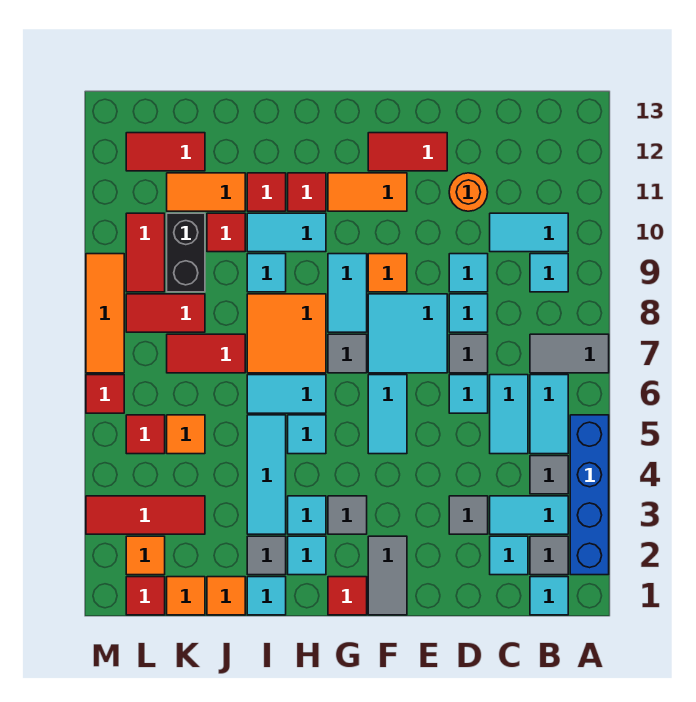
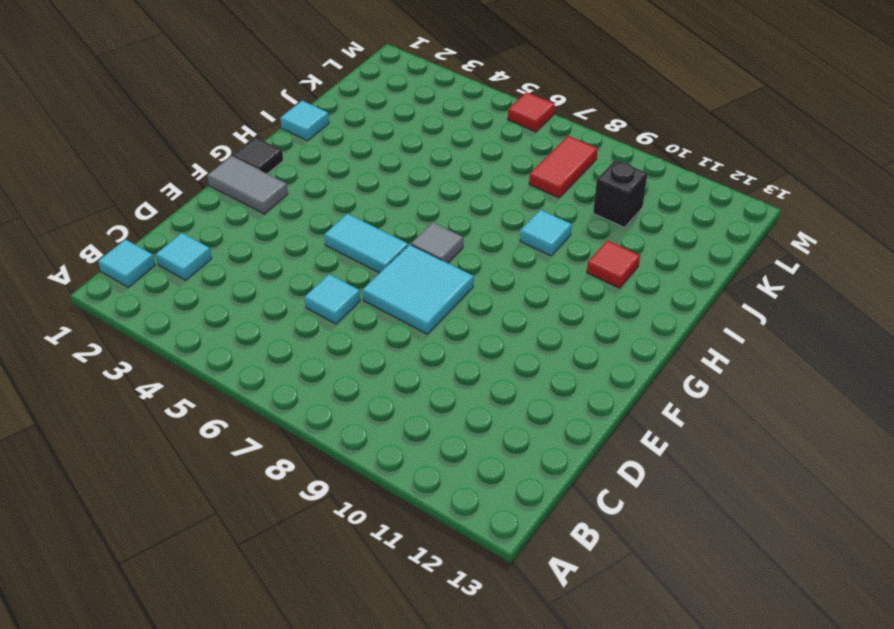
black tile G1 level 1 -> red tile G1 level 1
black brick K10 level 1 -> black brick K9:K10 level 1
none -> blue brick A2:A5 level 1
none -> grey tile A7:B7 level 1
none -> grey tile B2 level 1
none -> cyan tile B3:C3 level 1

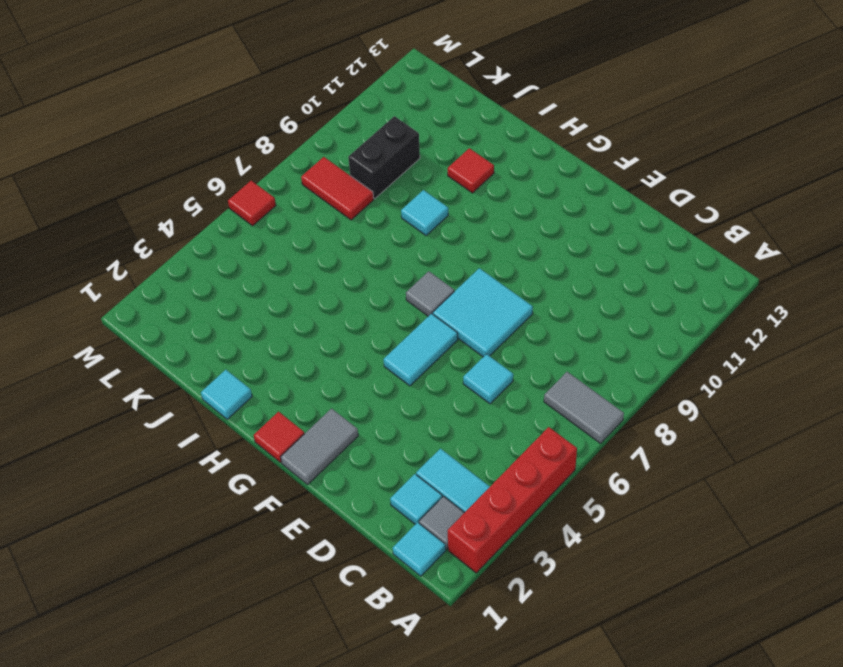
red brick A2:A5 level 1 -> blue brick A2:A5 level 1
none -> grey tile B4 level 1
none -> cyan tile B5:B6 level 1
none -> cyan tile B9 level 1
none -> cyan tile B10:C10 level 1

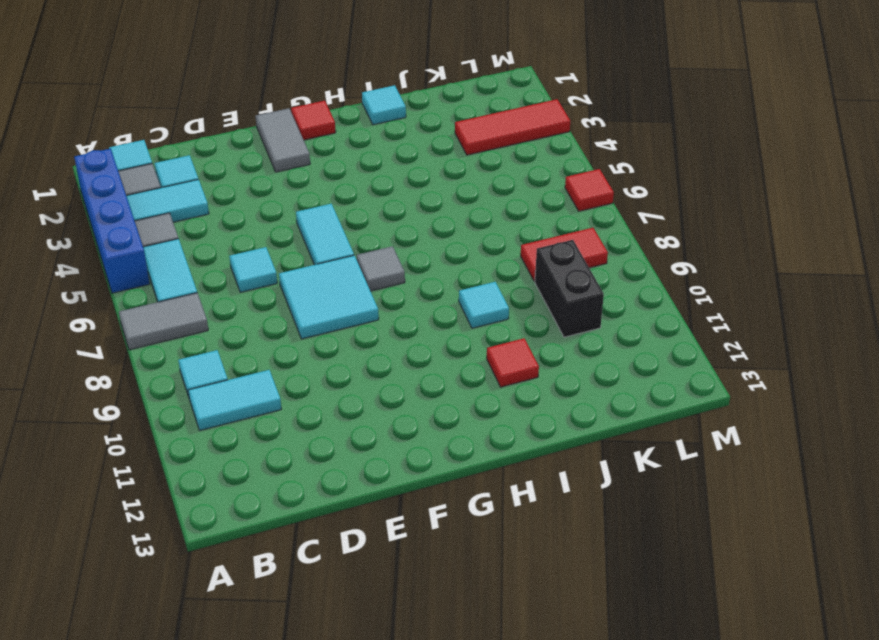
none -> cyan tile C5:C6 level 1
none -> grey tile D3 level 1
none -> grey tile D7 level 1
none -> cyan tile D8 level 1

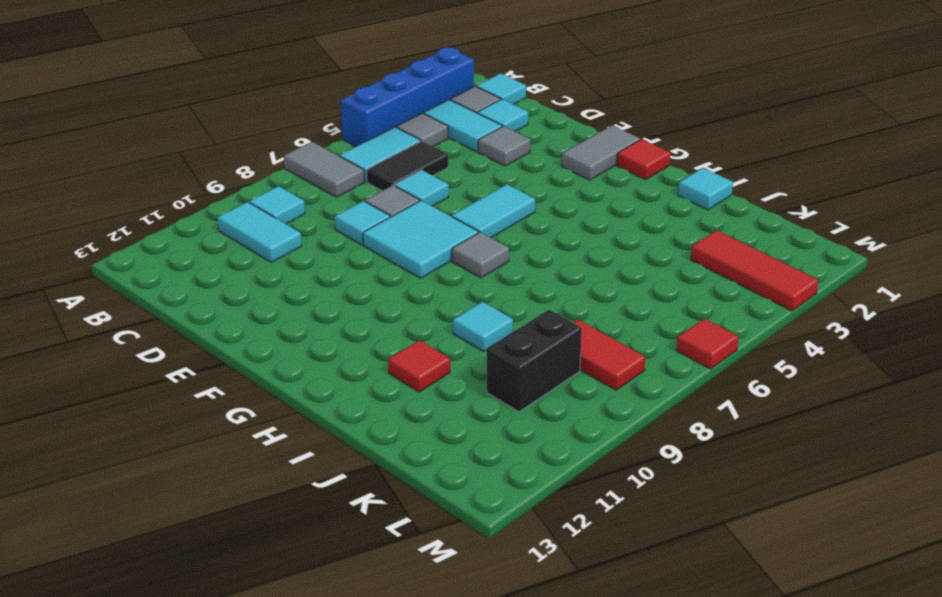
black tile C5:C6 level 1 -> cyan tile C5:C6 level 1
none -> cyan tile D9 level 1
none -> orange round brick D11 level 1
none -> red tile E12:F12 level 1
none -> orange tile F9 level 1

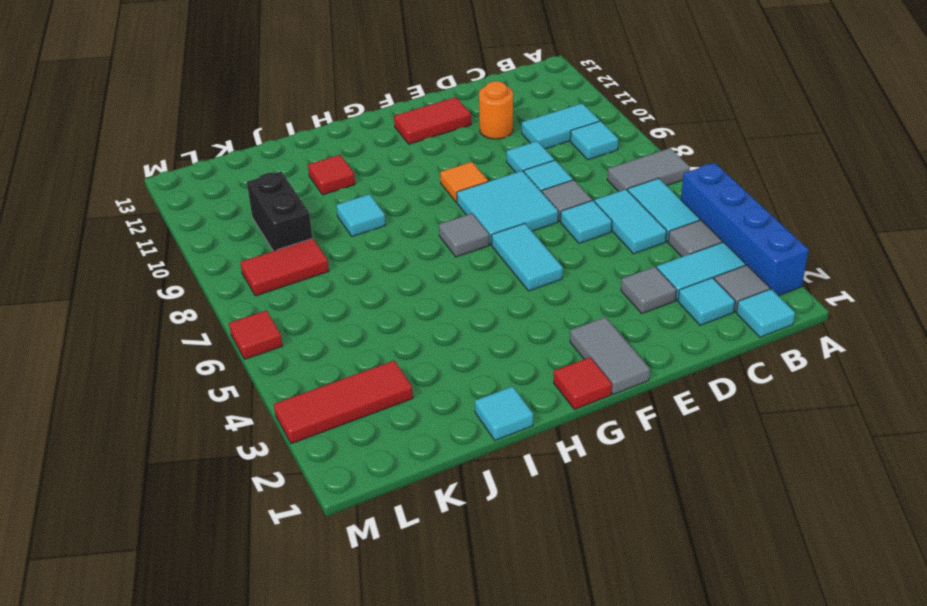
none -> orange tile F11:G11 level 1
none -> grey tile G3 level 1
none -> cyan tile G8:G9 level 1
none -> cyan tile H2 level 1

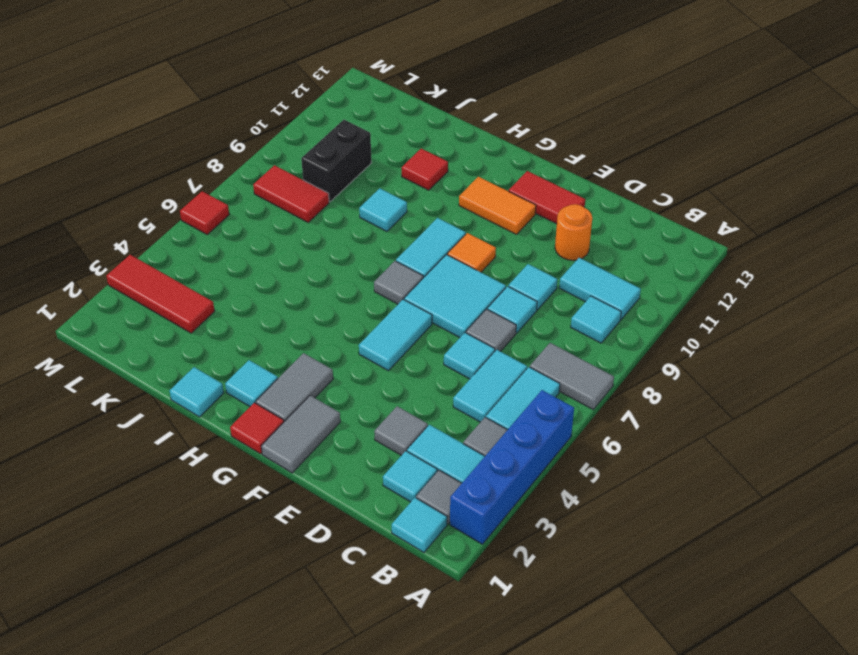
grey tile G2:G3 level 1 -> grey tile G3 level 1
none -> cyan tile H3 level 1
none -> cyan tile H5 level 1
none -> cyan tile H6:I6 level 1
none -> orange tile H7:I8 level 1

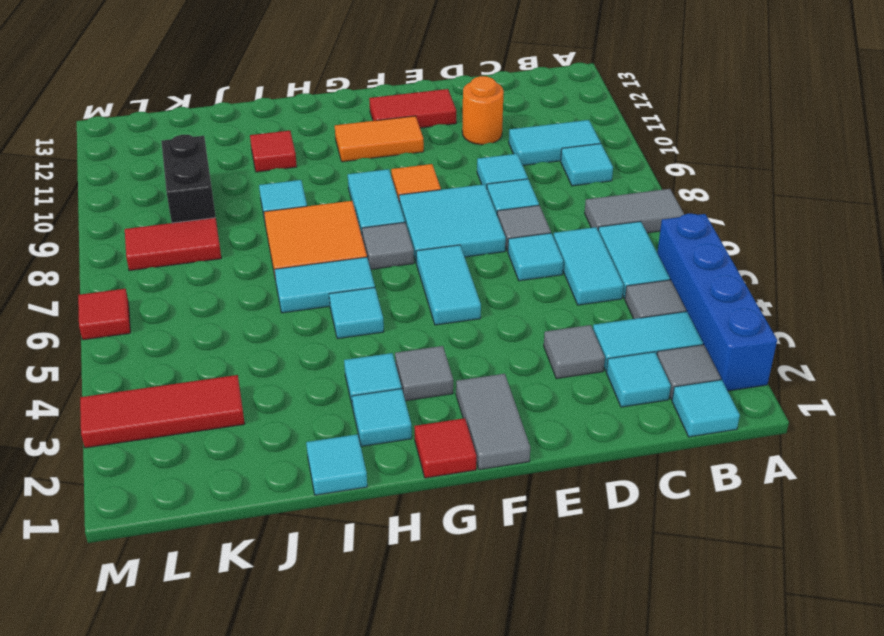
none -> cyan tile H10:I10 level 1
none -> red tile H11 level 1
none -> grey tile I2 level 1
none -> cyan tile I3:I5 level 1

